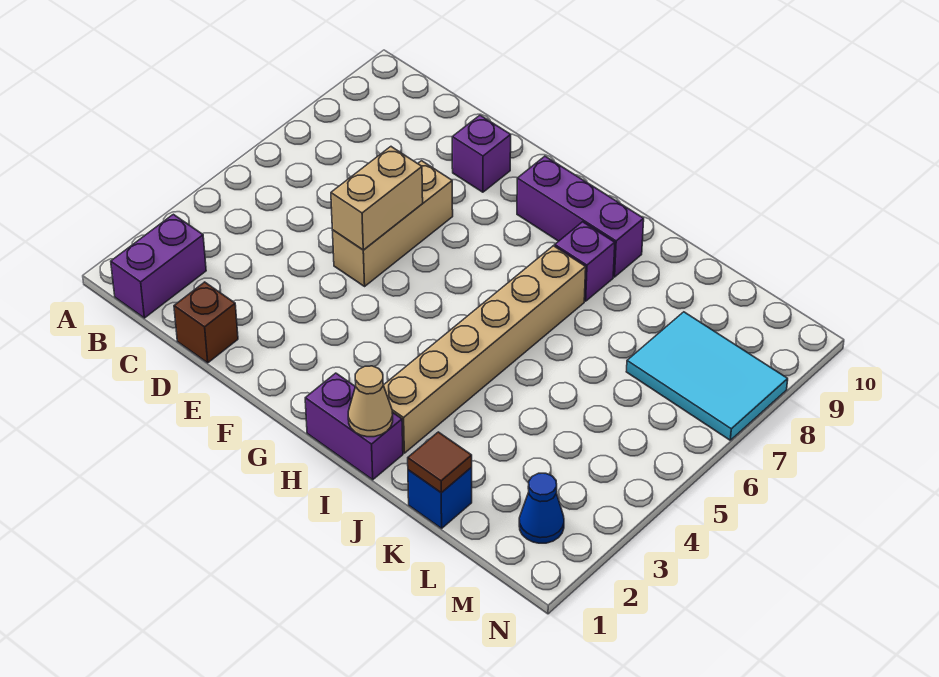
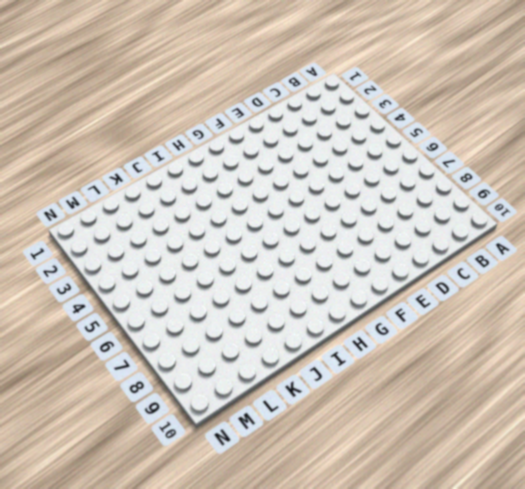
none -> purple brick B1:B2 level 1
none -> brown brick D1 level 1
none -> tan brick E5:E7 level 1

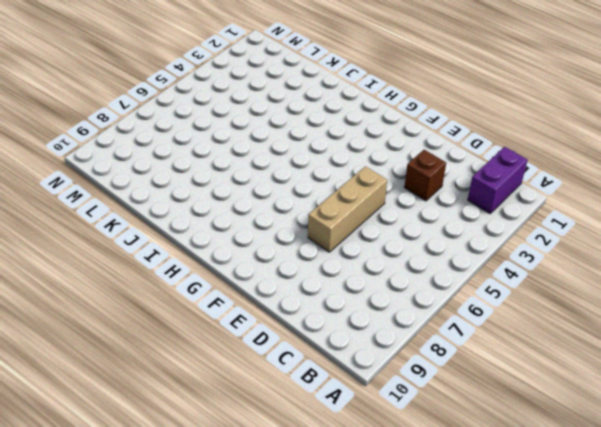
brown brick D3 level 1 -> brown brick D1 level 1
none -> purple brick E9 level 1
none -> purple brick G9:I9 level 1
none -> purple brick H1:I1 level 1

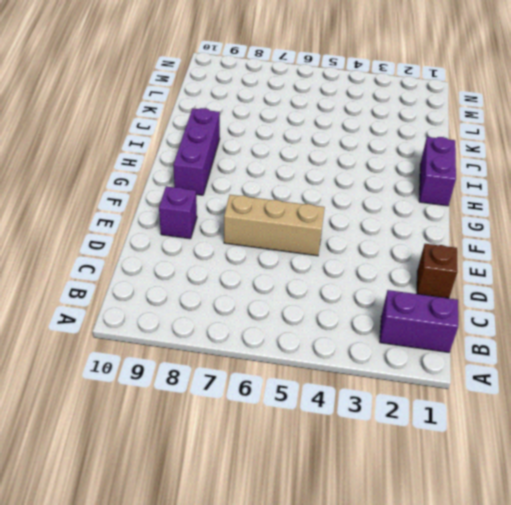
none -> tan brick I2:I7 level 1
none -> purple brick I8 level 1
none -> blue brick K1 level 1

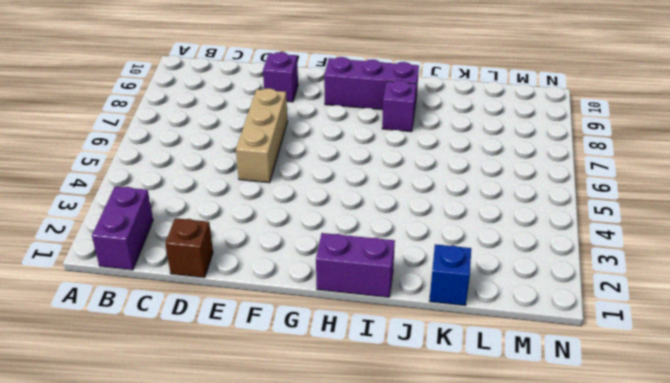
none -> tan brick I2:I7 level 1
none -> cyan tile L7:N8 level 1
none -> blue cone M2 level 1

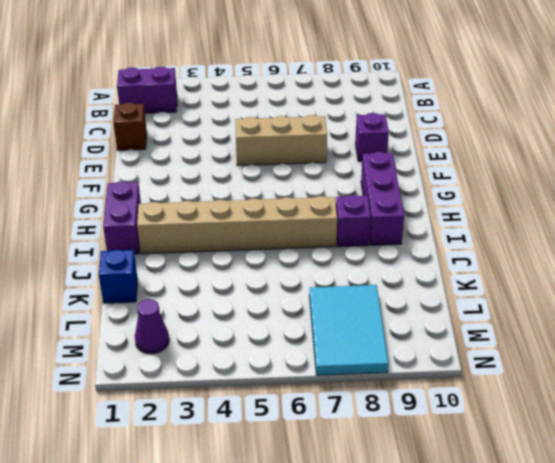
purple cone M2 level 1 -> blue cone M2 level 1
none -> tan brick E5:E6 level 2
none -> tan cone I1 level 2
none -> brown tile K1 level 2

